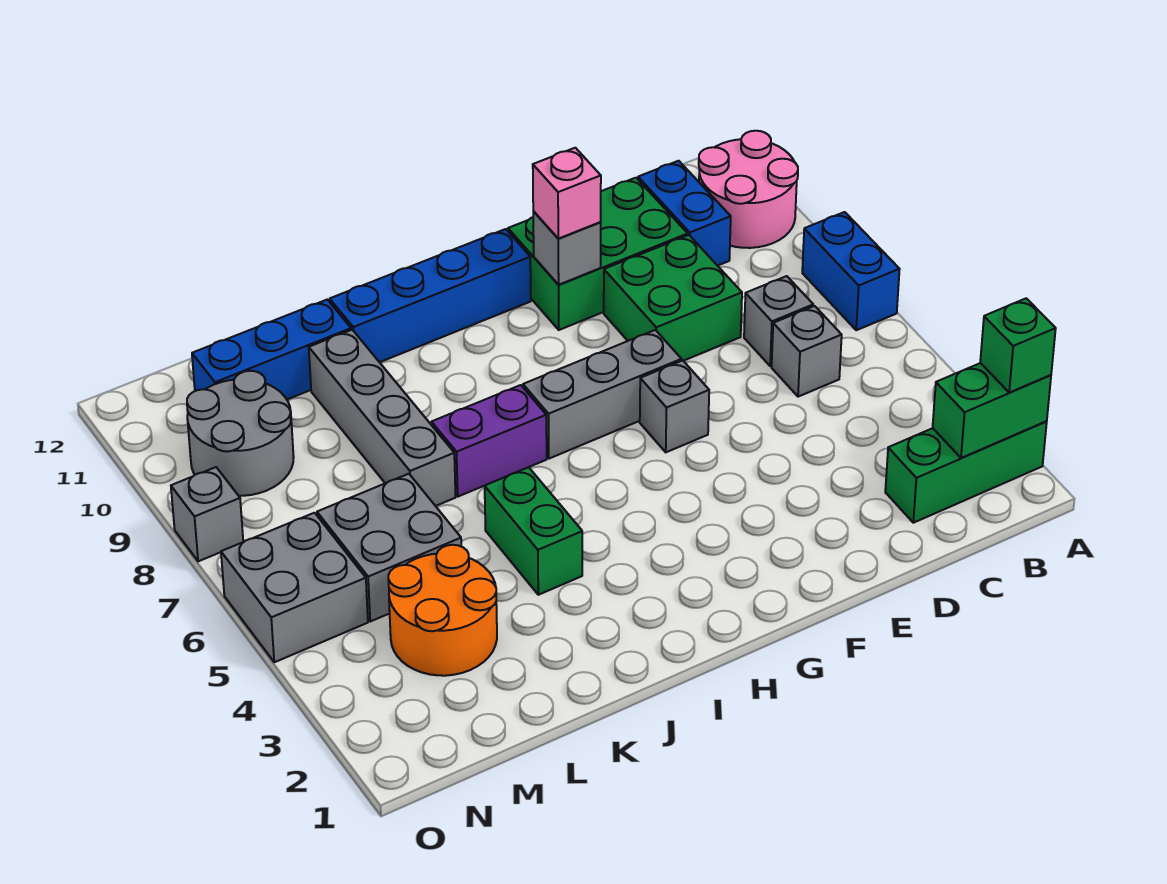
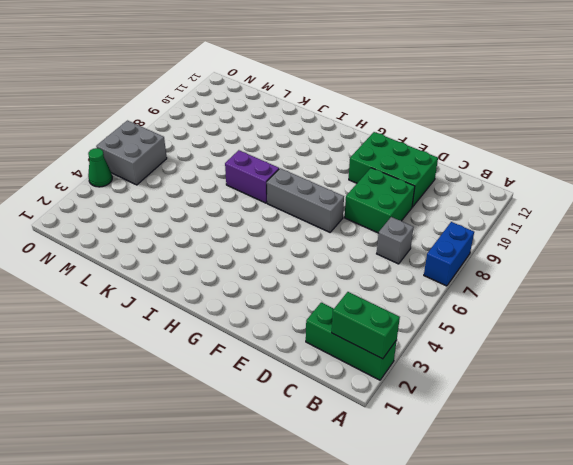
green cone O4 level 1 -> none
none -> pink round brick A10:B11 level 1
none -> grey brick C6 level 1
none -> blue brick C10:C11 level 1

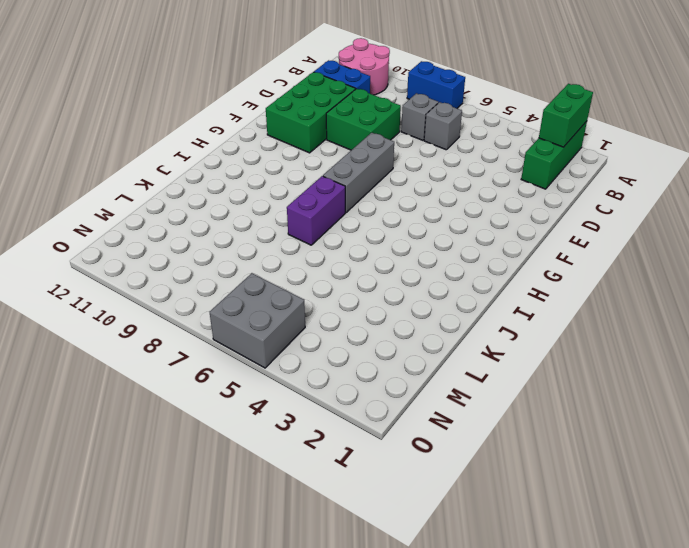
none -> grey brick F6 level 1
none -> blue brick G11:J11 level 1
none -> green brick J4:J5 level 1

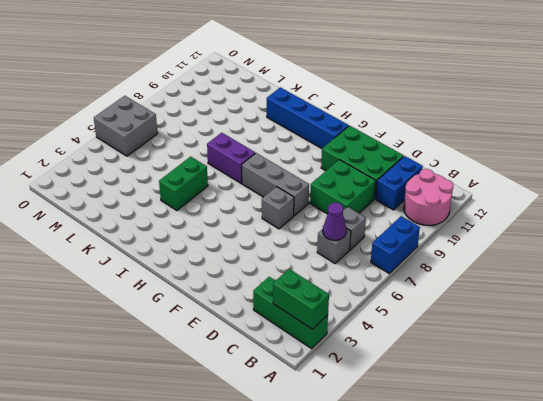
purple cone C6 level 2 -> none
none -> grey brick K7:K10 level 1
none -> blue brick K11:M11 level 1
none -> orange round brick L3:M4 level 1

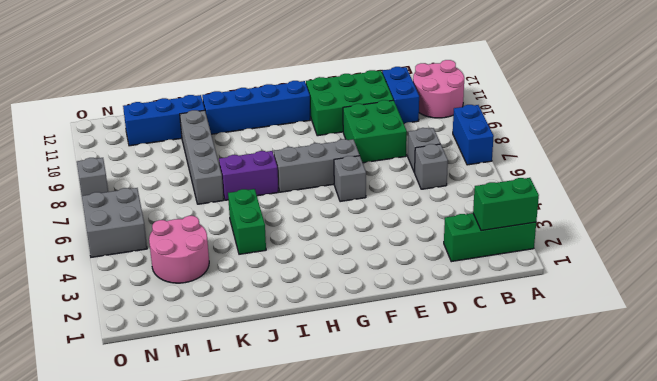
pink round brick L3:M4 level 1 -> orange round brick L3:M4 level 1
none -> grey brick L5:M6 level 1
none -> grey round brick M9:N10 level 1
none -> grey brick F10 level 2

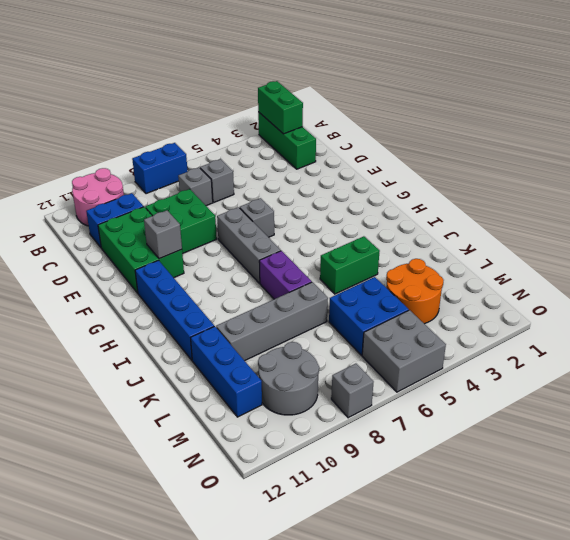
blue brick L5:M6 level 1 -> grey brick L5:M6 level 1
none -> green brick A2 level 3
none -> pink brick F10 level 3

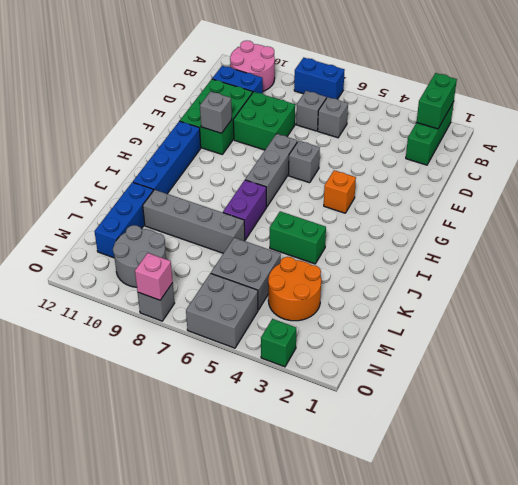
orange brick G4 level 1 -> none
green brick O3 level 1 -> green brick A2 level 3
pink brick O8 level 2 -> pink brick F10 level 3

